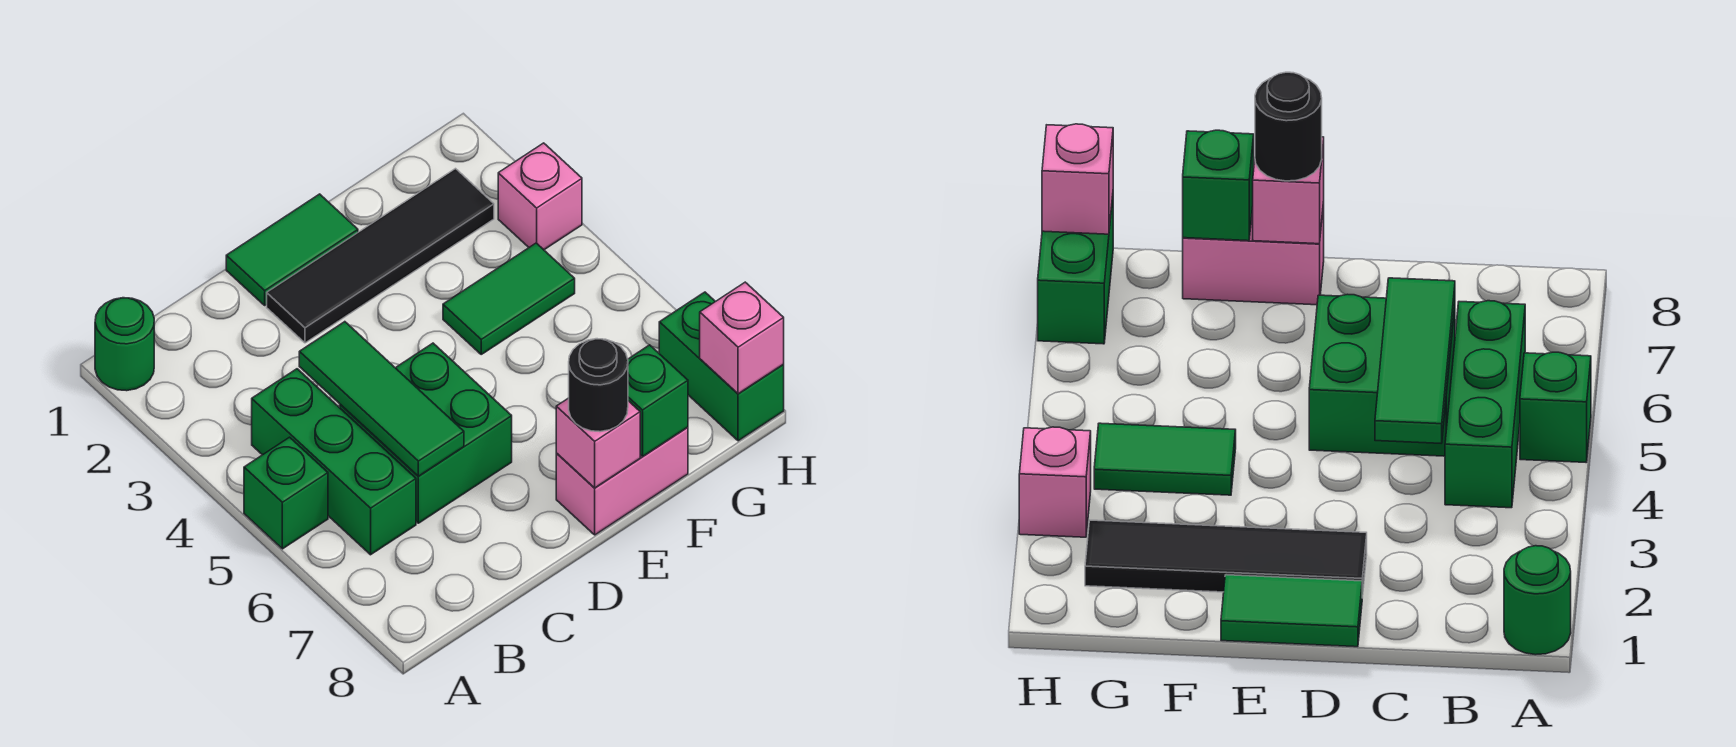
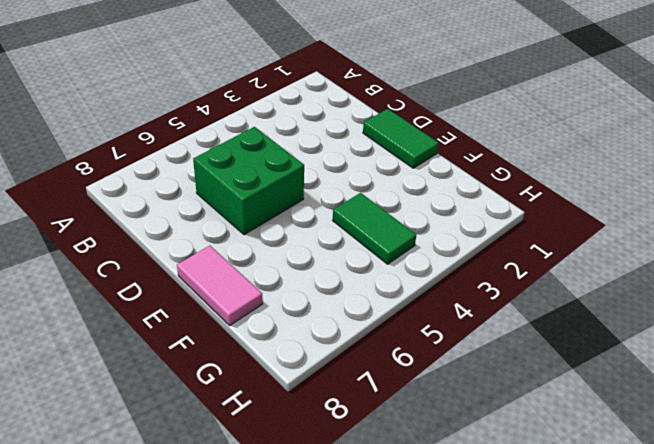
pink tile E8:F8 level 1 -> pink brick E8:F8 level 1
none -> green round brick A1 level 1
none -> green brick A5 level 1
none -> green brick B4:B6 level 1

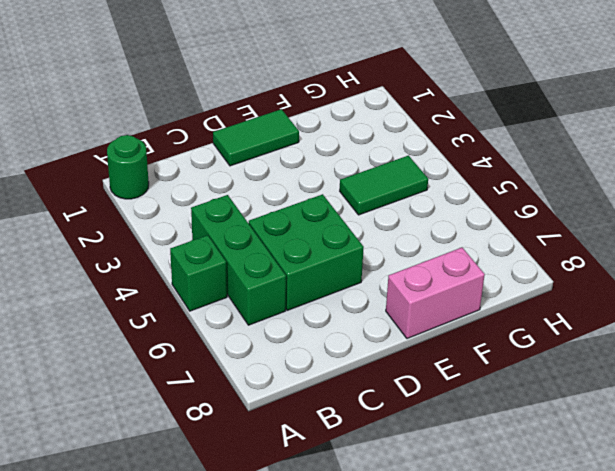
none -> black tile D2:G2 level 1
none -> pink brick H3 level 1
none -> green brick H7:H8 level 1

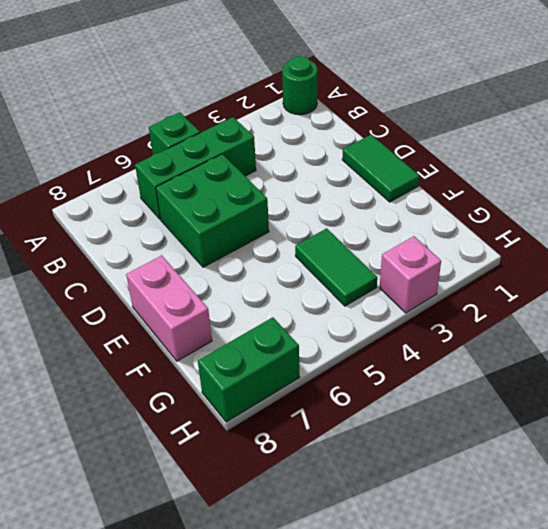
none -> black tile D2:G2 level 1
none -> green tile C4:C6 level 2
none -> pink brick E8 level 2

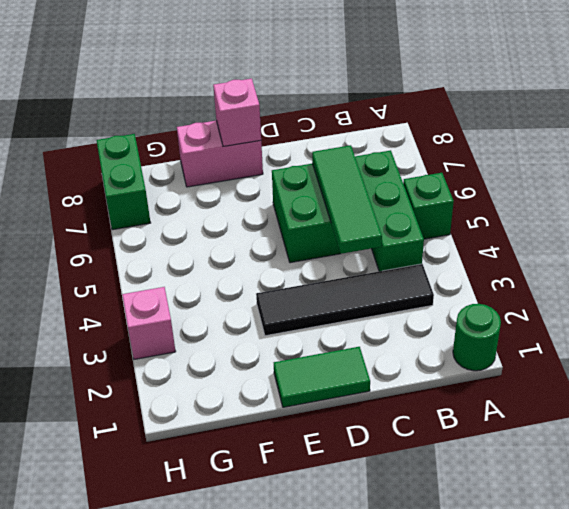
black tile B3:E3 level 1 -> black tile D2:G2 level 1
none -> green tile F4:G4 level 1
none -> green brick F8 level 2
none -> pink brick H8 level 2

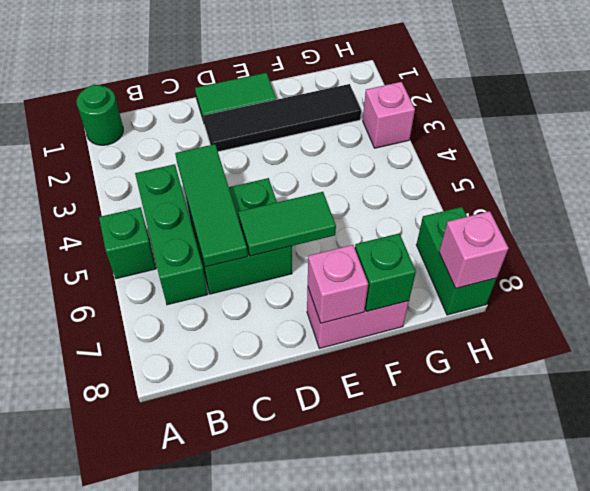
green tile D6:E6 level 2 -> green tile F4:G4 level 1
none -> black round brick E8 level 3

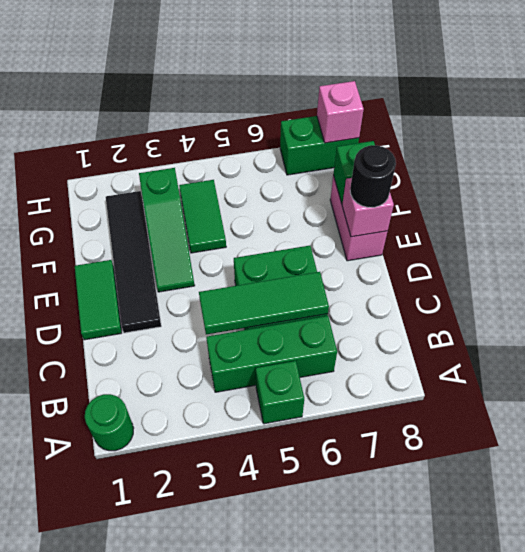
green slope E3:G3 level 1 top G -> none
none -> pink brick H3 level 1

